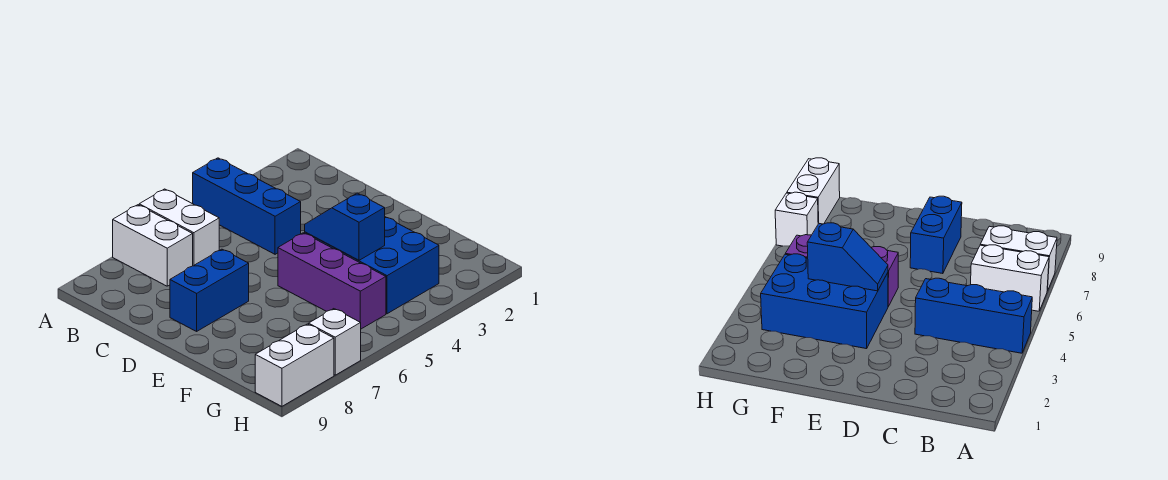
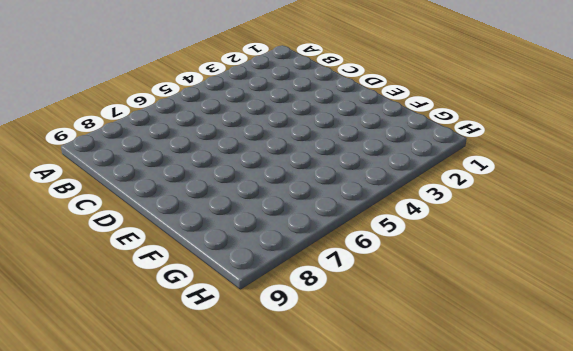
none -> blue brick A4:C4 level 1
none -> white brick A6:B6 level 1

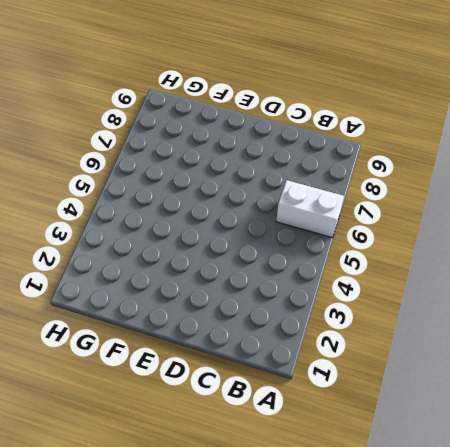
none -> blue brick A4:C4 level 1
none -> white brick A7:B7 level 1

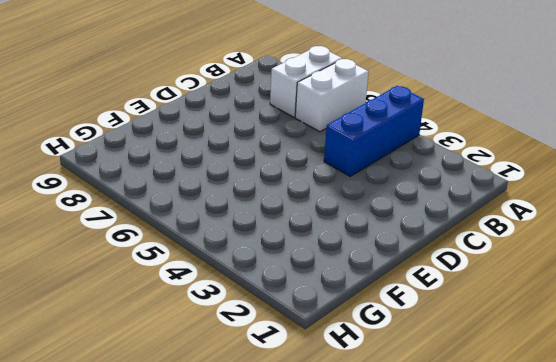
none -> blue brick D7:D8 level 1
none -> blue brick E3:G4 level 1

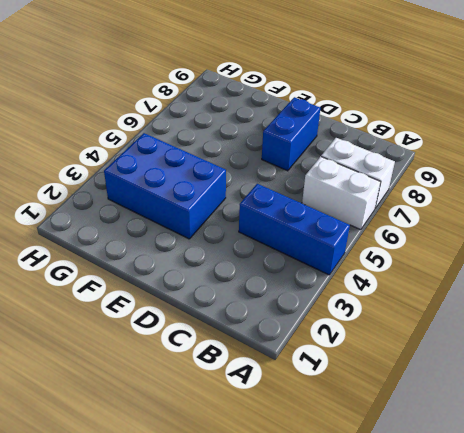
none -> purple brick E5:G5 level 1
none -> white brick H7 level 1

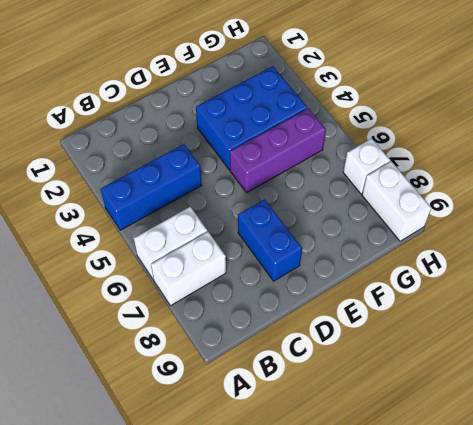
none -> blue slope E4:F4 level 2 top F

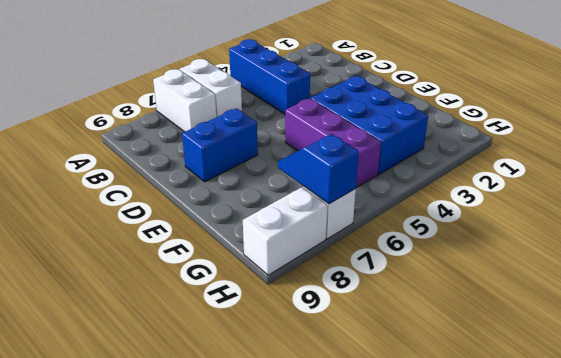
blue slope G7:H7 level 2 top H -> blue slope E4:F4 level 2 top F

